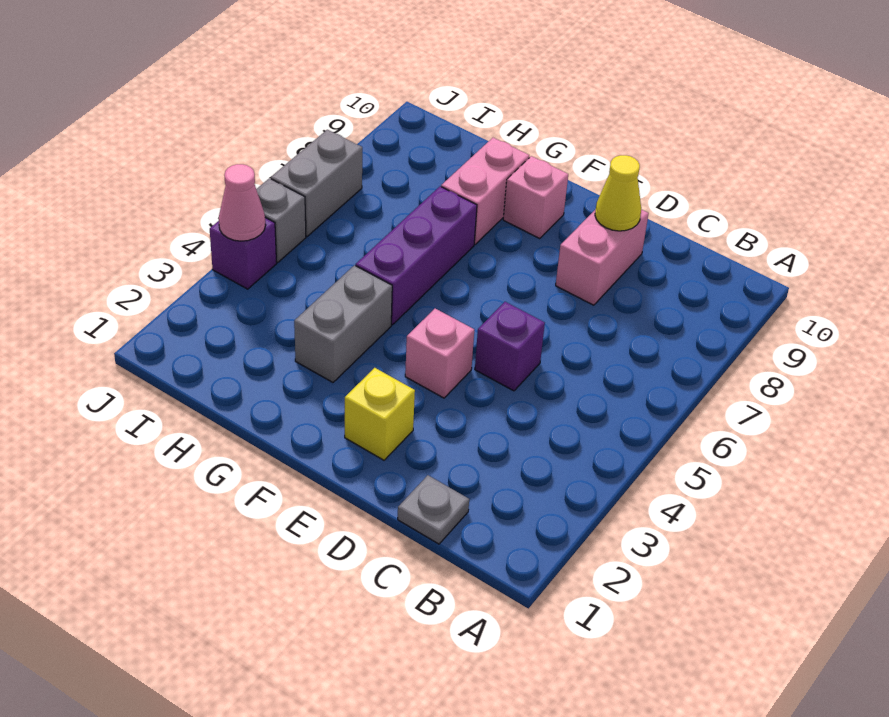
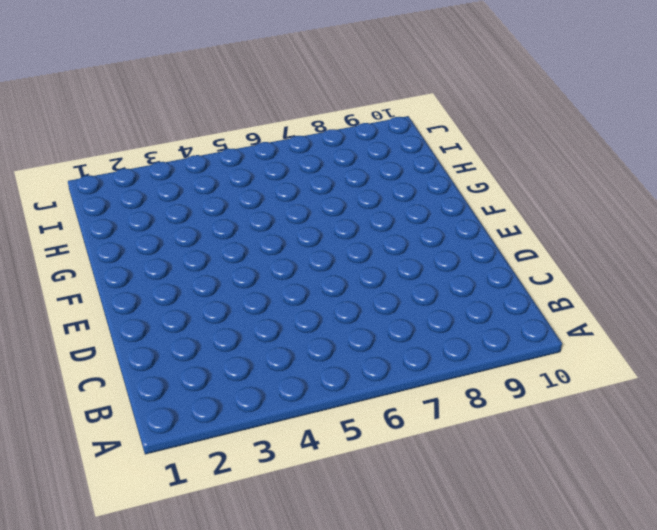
none -> grey plate C1 level 1
none -> purple brick D5 level 1
none -> pink brick D8:D9 level 1

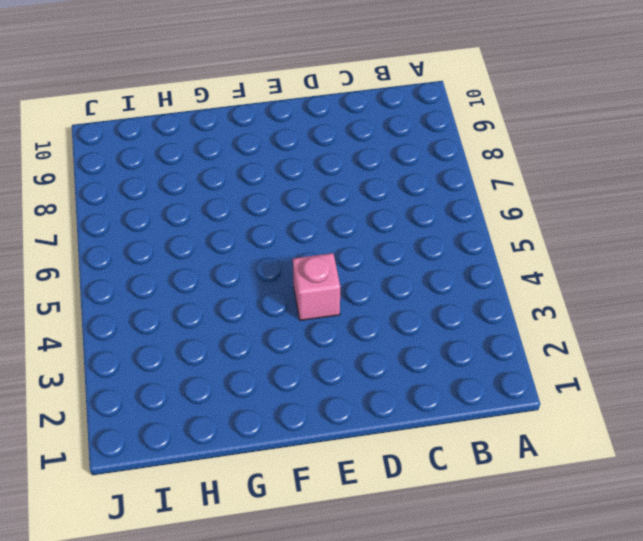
none -> grey plate C1 level 1
none -> purple brick D5 level 1
none -> pink brick D8:D9 level 1

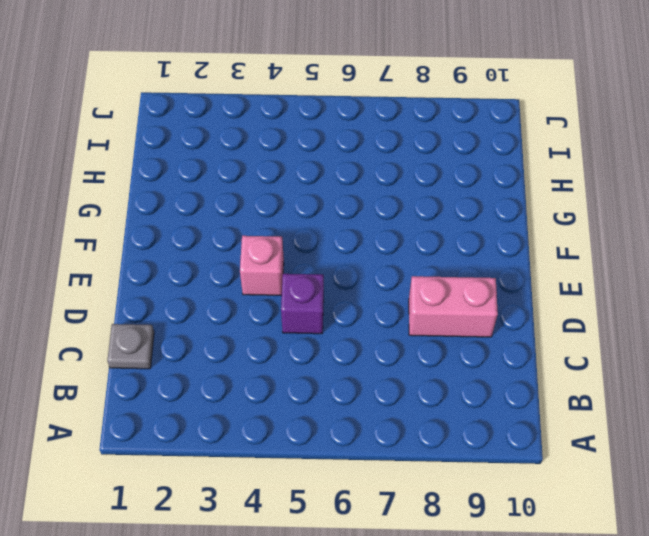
none -> yellow brick E2 level 1
none -> pink brick F9 level 1
none -> grey brick G3:G4 level 1

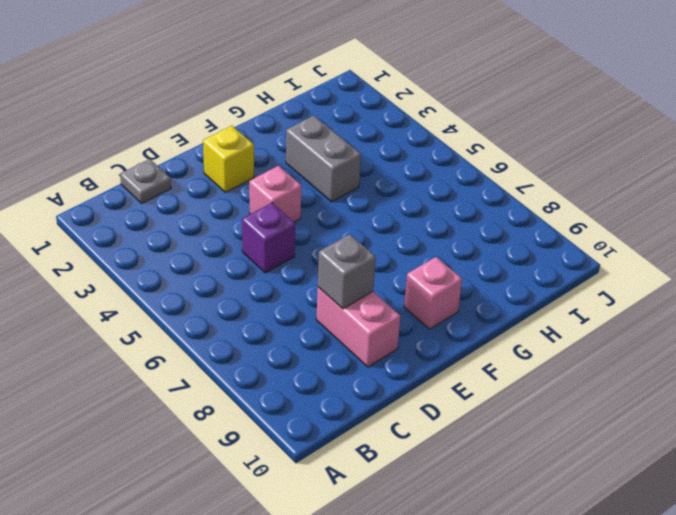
grey brick D8 level 2 -> grey brick J5 level 1
none -> purple brick G5:G7 level 1
none -> pink brick G8:G9 level 1
none -> purple brick J4 level 1

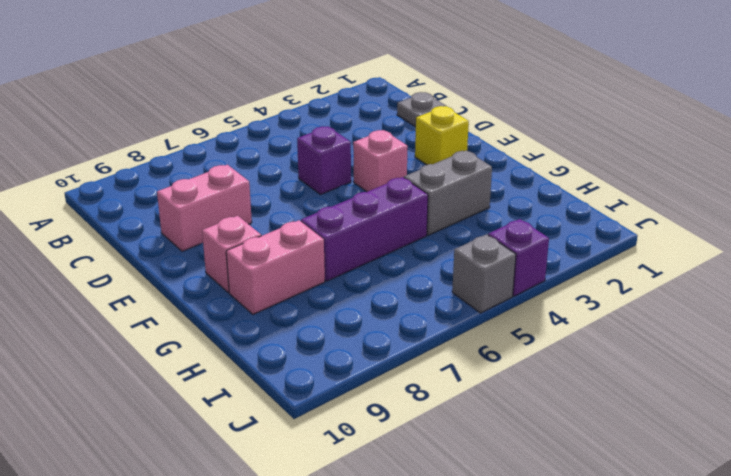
none -> grey brick J6:J7 level 1
none -> yellow cone D9 level 2
none -> pink cone J4 level 2

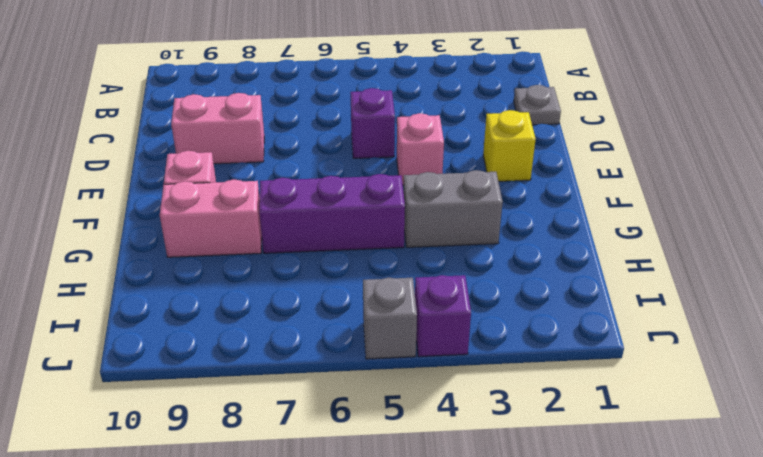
none -> grey brick J6:J7 level 1
none -> yellow cone D9 level 2
none -> pink cone J4 level 2

